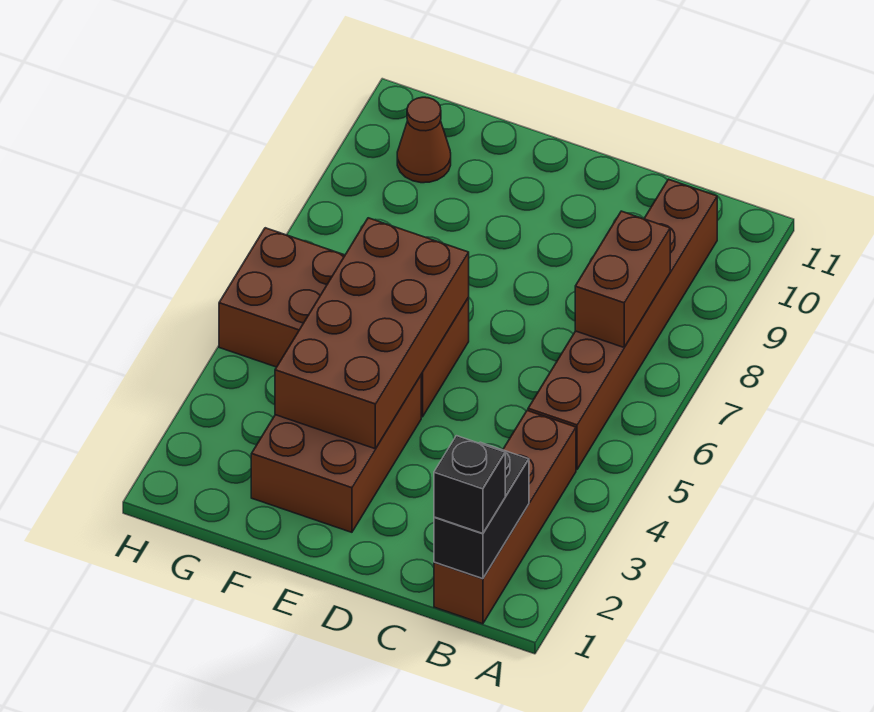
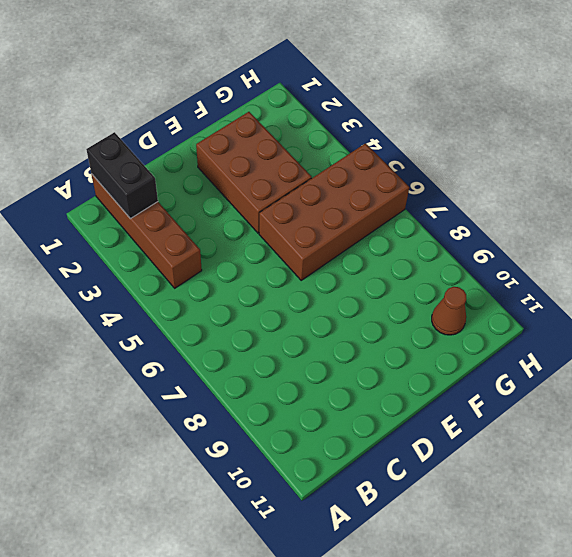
none -> brown brick B5:B10 level 1
none -> brown brick B7:B8 level 2

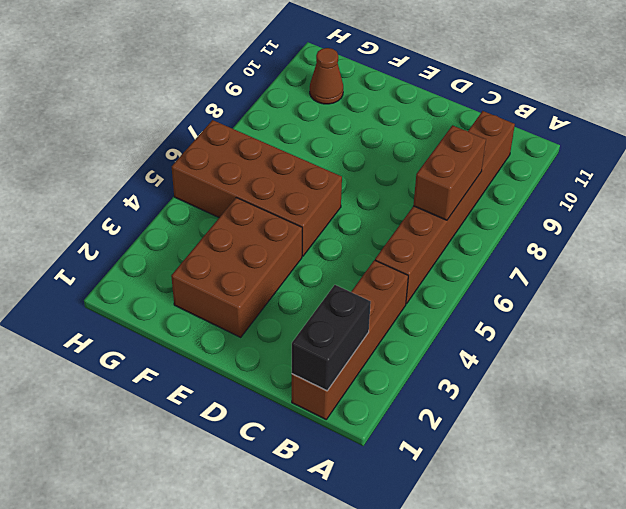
none -> brown brick E3:F6 level 2
none -> black brick B1 level 3

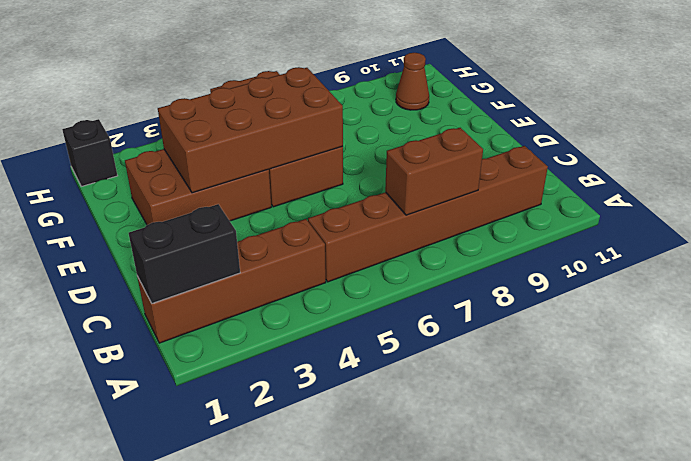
black brick H1 level 1 -> black brick B1 level 3

